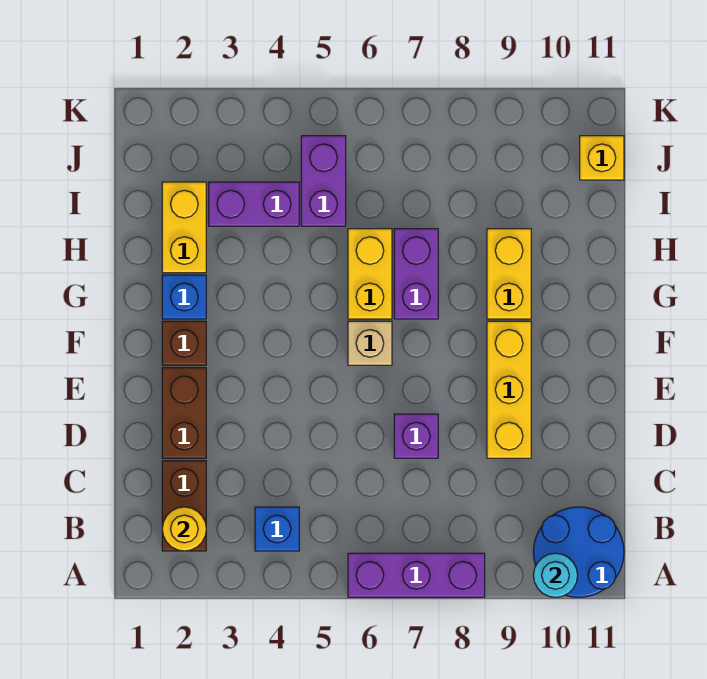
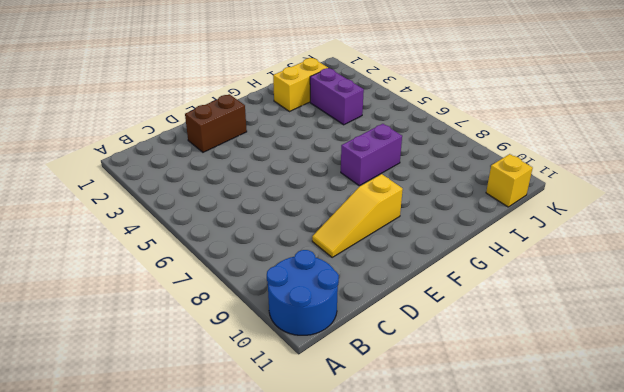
yellow slope D9:F9 level 1 top F -> yellow brick D9:F9 level 1
none -> purple brick A6:A8 level 1
none -> brown brick B2:C2 level 1
none -> blue brick B4 level 1

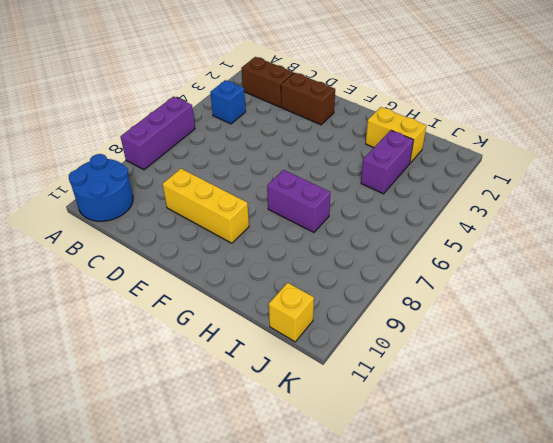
none -> purple brick D7 level 1
none -> brown brick F2 level 1
none -> tan brick F6 level 1

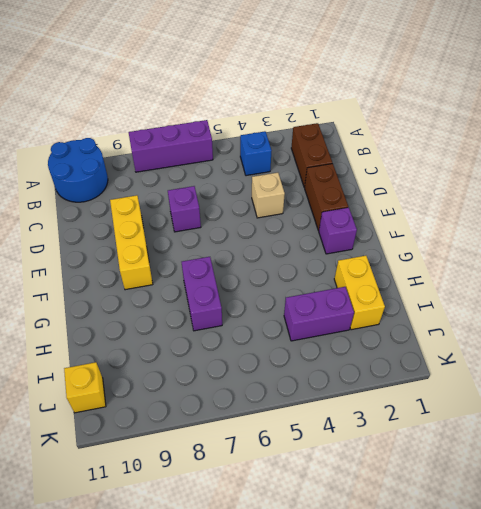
tan brick D4 level 1 -> tan brick F6 level 1
purple brick F2 level 1 -> brown brick F2 level 1
none -> blue brick G2 level 1
none -> yellow brick G6:H6 level 1
none -> yellow brick G9:H9 level 1

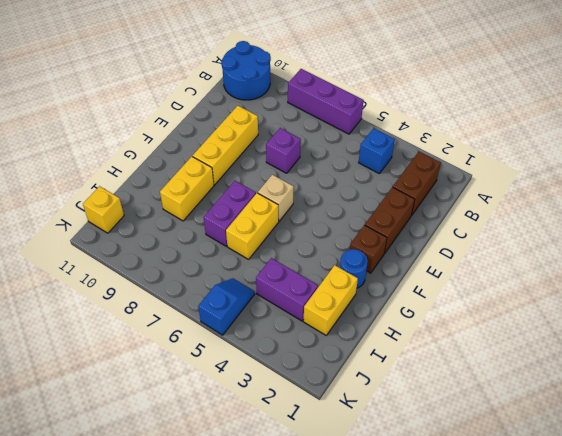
blue round brick G2 level 1 -> blue brick G2 level 1
blue slope J5:K5 level 1 top K -> purple brick I5:J5 level 1
none -> cyan round brick A10 level 2
none -> yellow round brick B2 level 2

